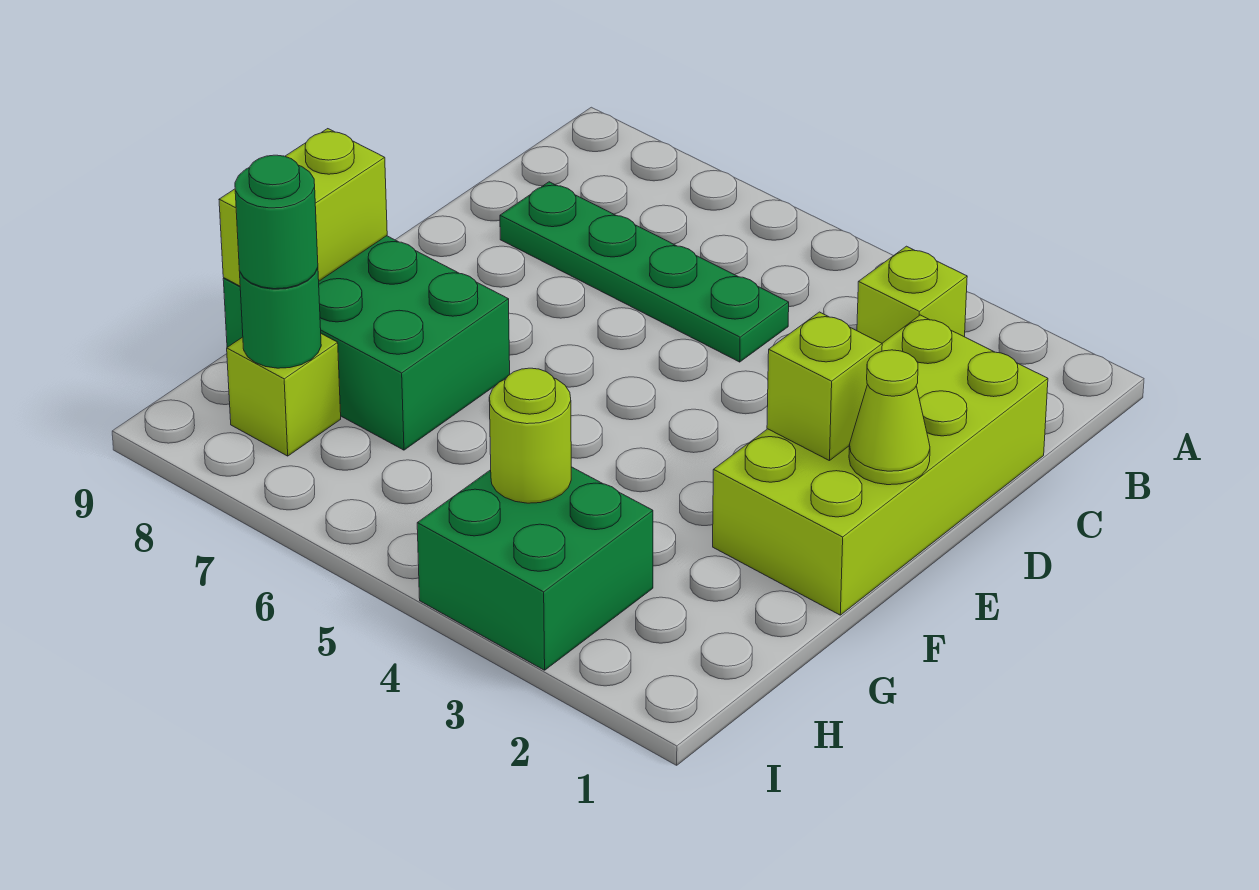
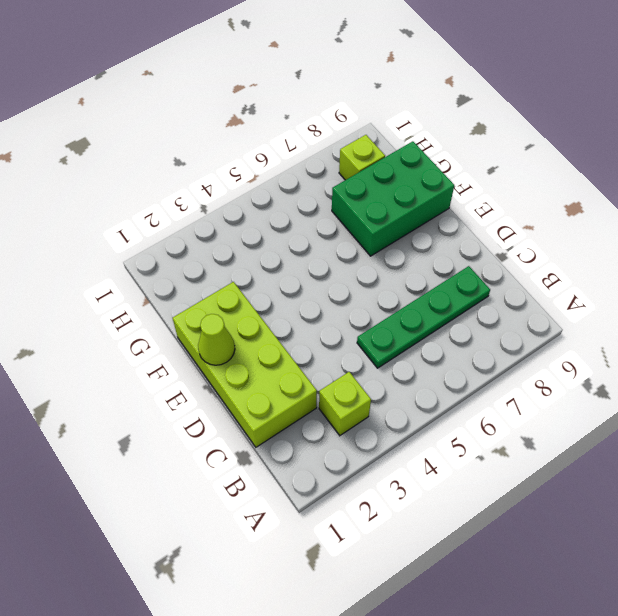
none -> green brick H3:I4 level 1
none -> lime brick E2 level 2
none -> lime brick F9:G9 level 2

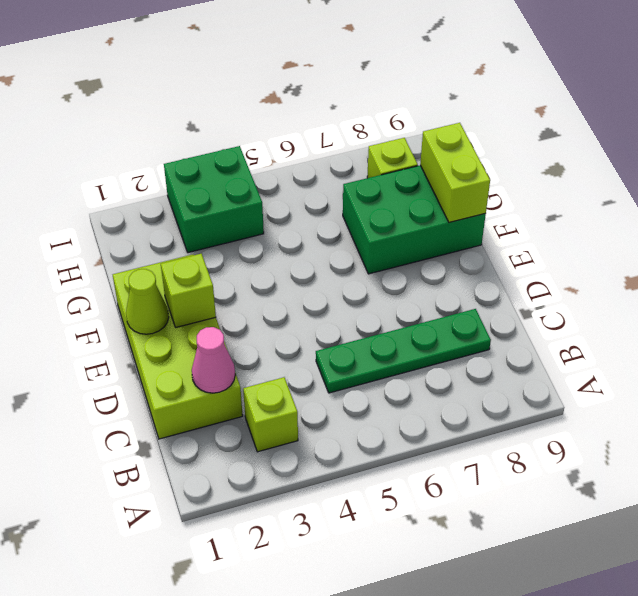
pink cone C2 level 2 -> none
none -> lime round brick H4 level 2
none -> green round brick H8 level 2
none -> green round brick H8 level 3

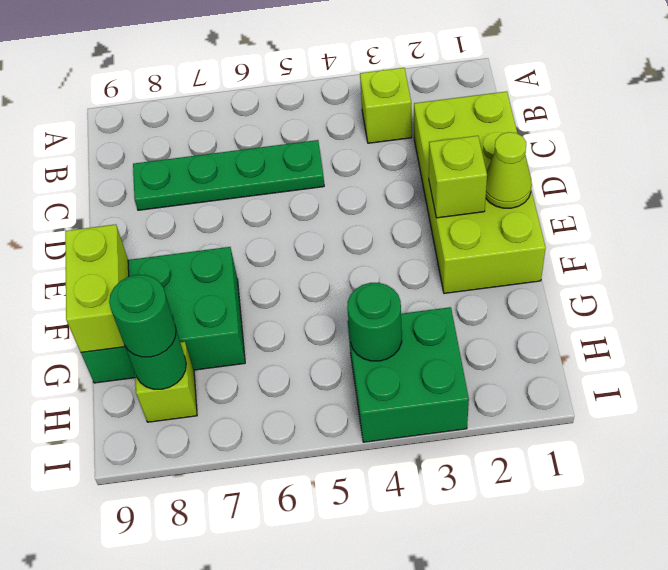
green round brick H4 level 2 -> lime round brick H4 level 2

